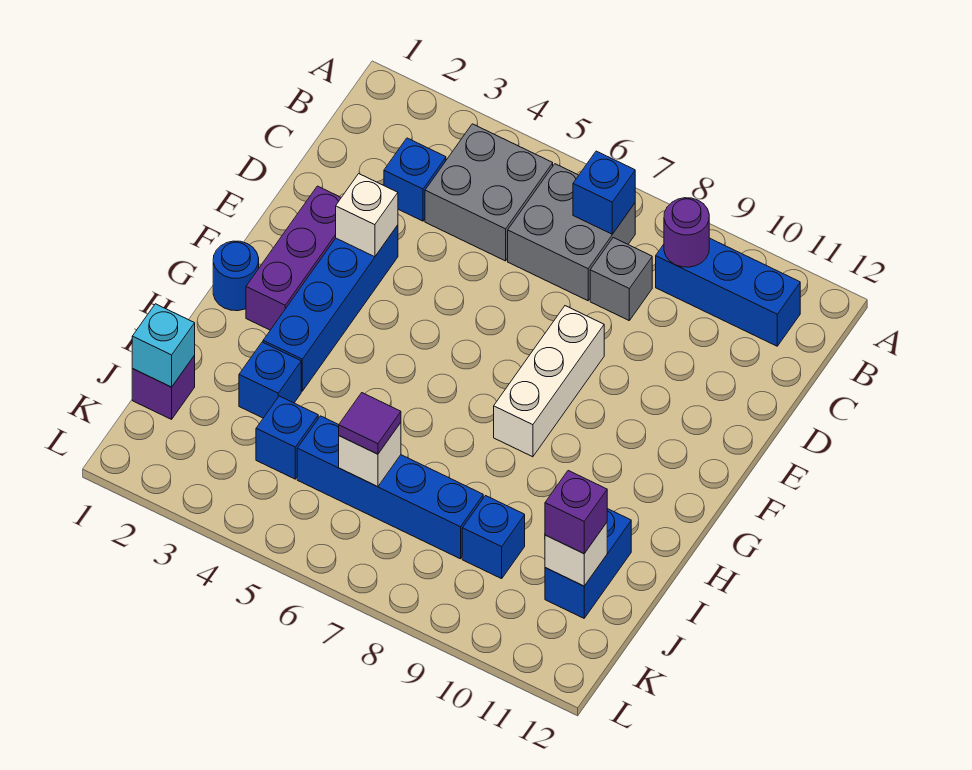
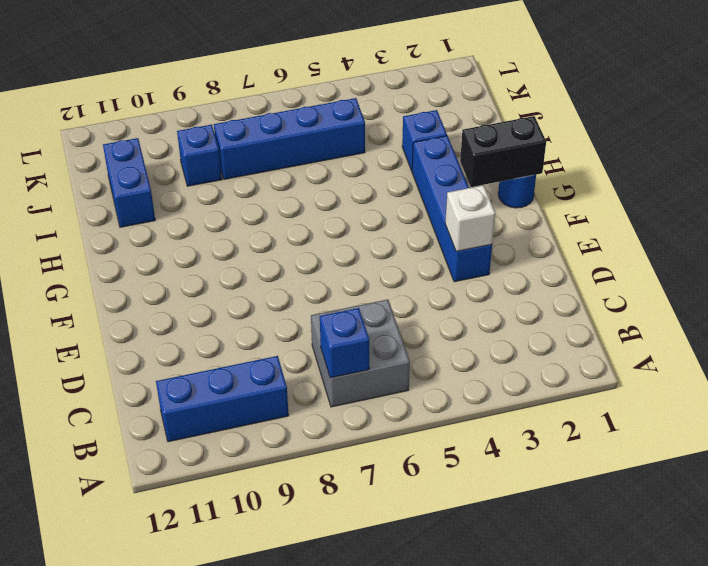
black brick G1:G2 level 2 -> none
none -> grey brick B4:C5 level 1
none -> blue brick C3 level 1
none -> grey brick C8 level 1

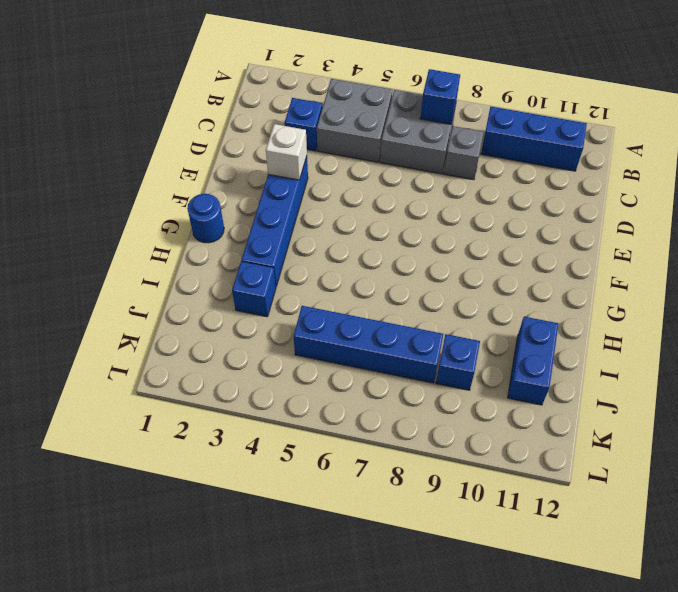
none -> purple brick E2:G2 level 1
none -> white brick E8:G8 level 1
none -> purple brick J1 level 1

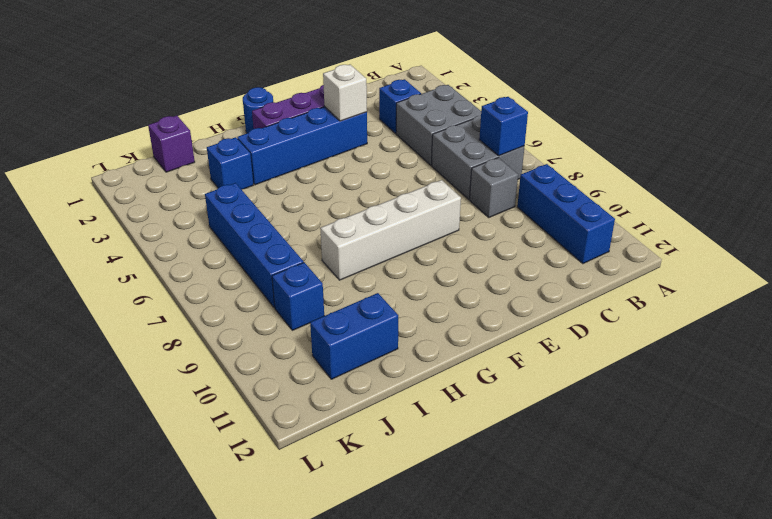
white brick E8:H8 level 1 -> white brick E8:G8 level 1
none -> blue brick J4 level 1
none -> purple round brick B9 level 2
none -> cyan brick J1 level 2

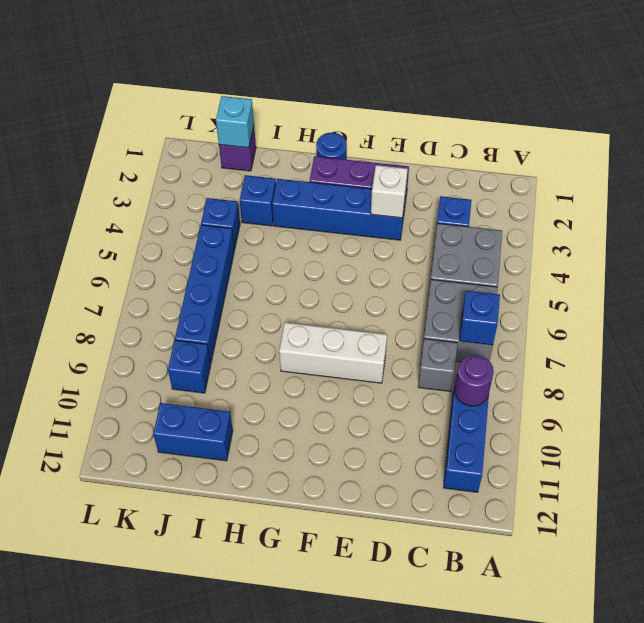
none -> white brick J6 level 2
none -> white brick J11 level 2
none -> purple tile J6 level 3

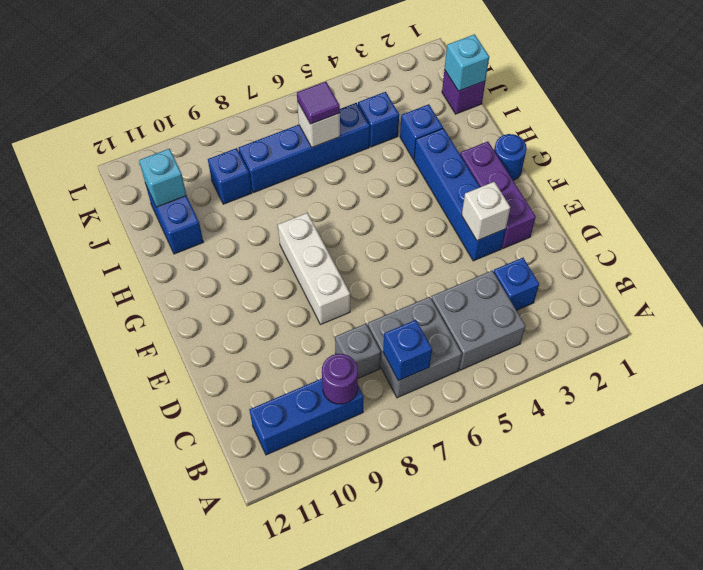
cyan brick J11 level 2 -> white brick J11 level 2
none -> purple brick J11 level 3

